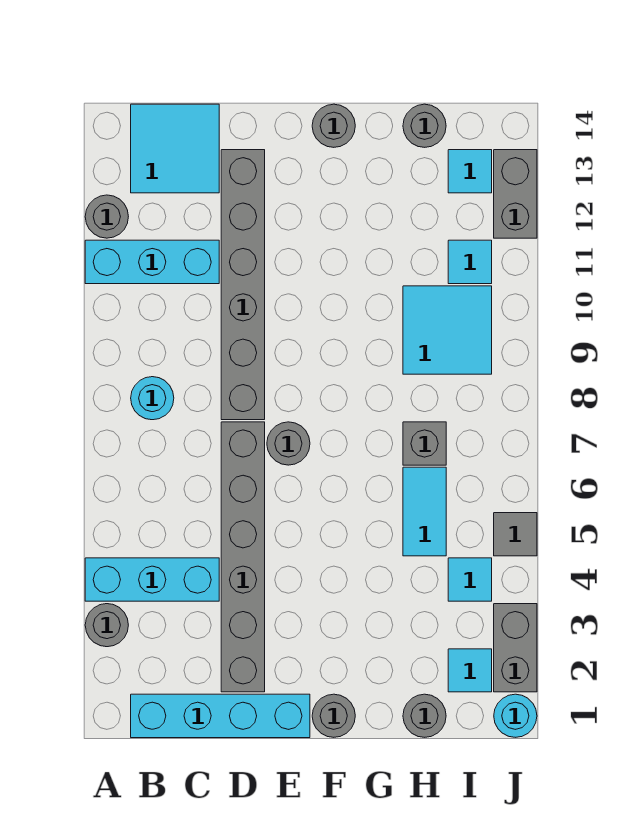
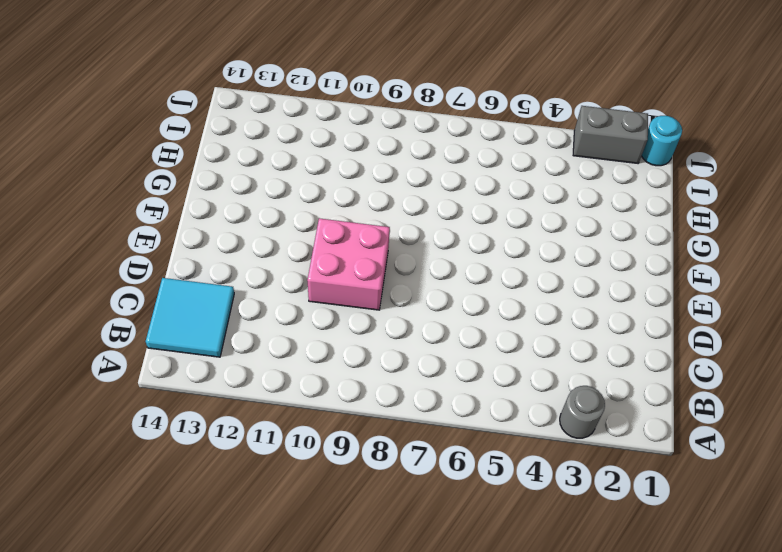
pink brick D9:E10 level 1 -> grey brick D8:D13 level 1
none -> cyan brick A4:C4 level 1
none -> cyan brick A11:C11 level 1
none -> grey round brick A12 level 1

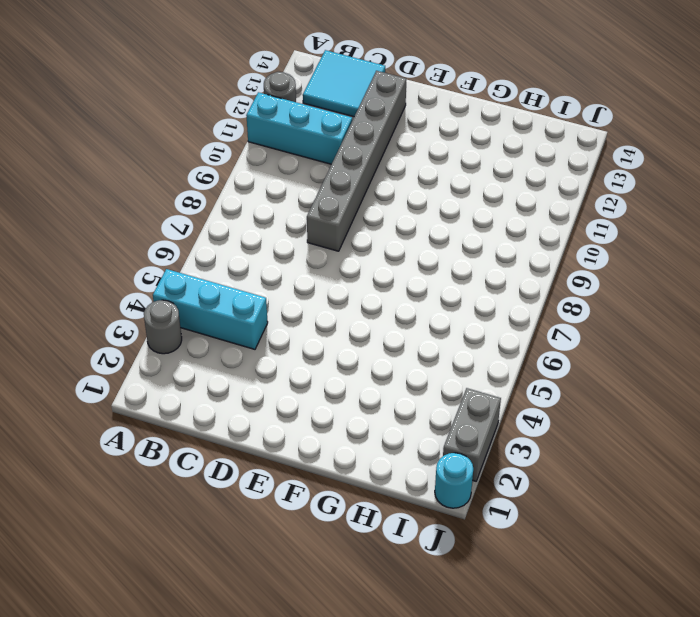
none -> cyan brick B1:E1 level 1
none -> cyan round brick B8 level 1
none -> grey brick D2:D7 level 1

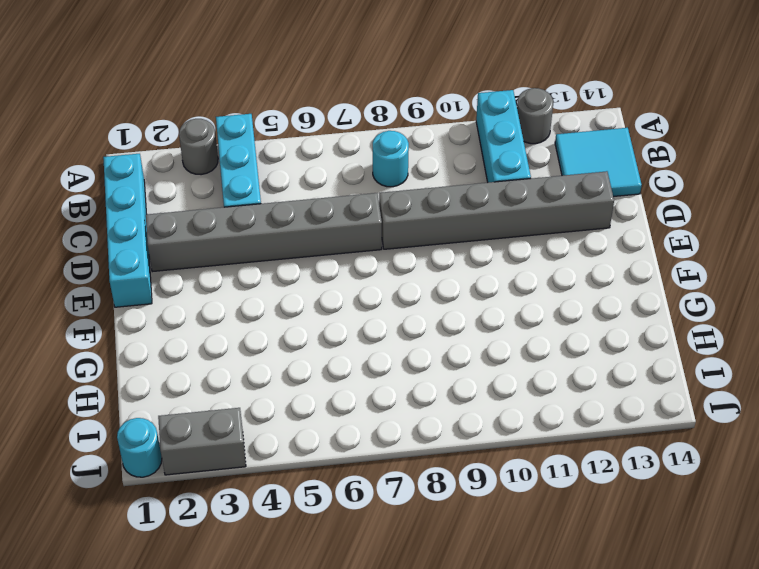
none -> grey round brick E7 level 1
none -> grey round brick F1 level 1
none -> grey round brick F14 level 1

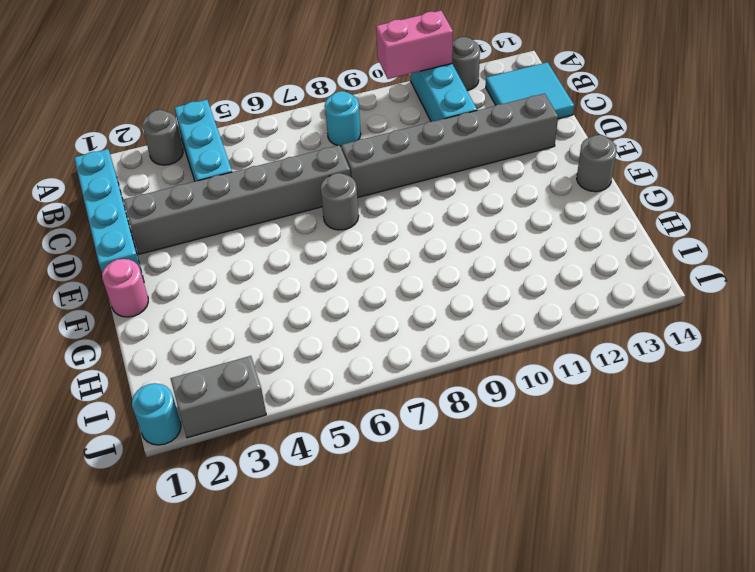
pink brick A10:A11 level 2 -> none
pink round brick F1 level 1 -> grey round brick F1 level 1
none -> grey round brick H1 level 1
none -> cyan tile H5:H6 level 1
none -> grey brick H7 level 1

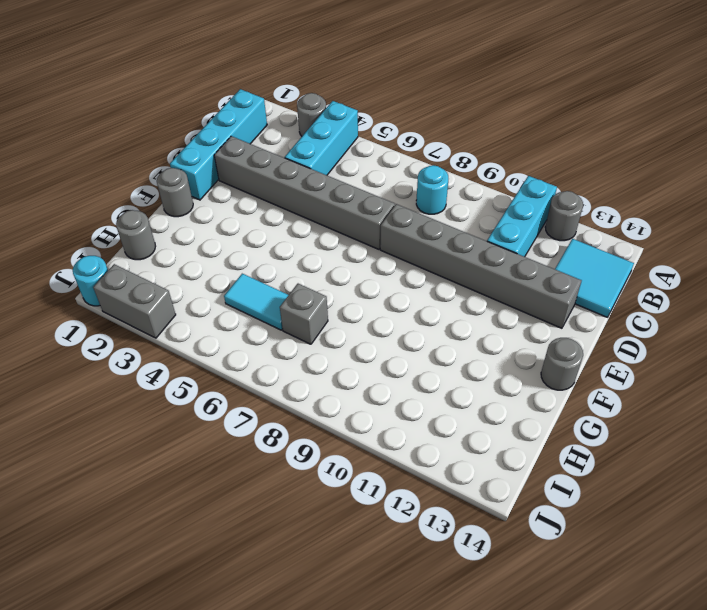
none -> grey round brick E7 level 1
none -> cyan tile H9:I10 level 1
none -> grey round brick H14 level 1

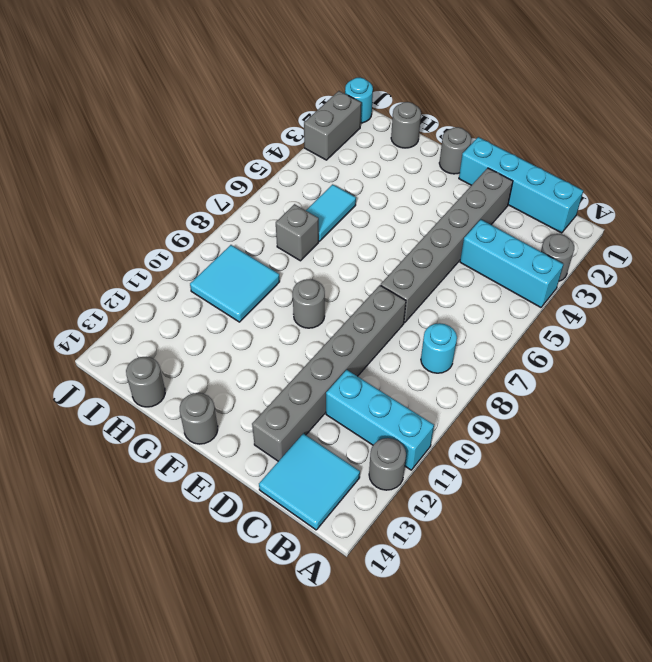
grey round brick F9 level 1 -> grey round brick E7 level 1
none -> cyan tile I2 level 1
none -> cyan tile I4 level 1
none -> cyan tile I11 level 1

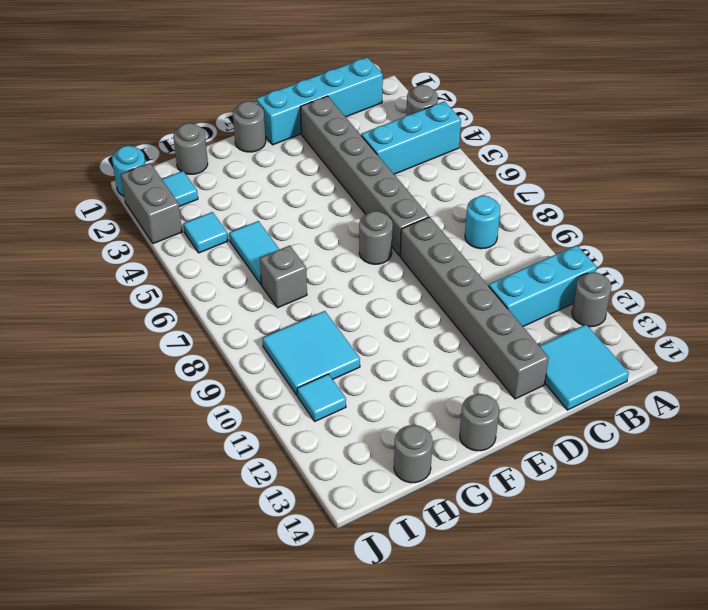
none -> cyan tile I13 level 1
none -> grey tile J5 level 1
none -> grey brick J12:J13 level 1

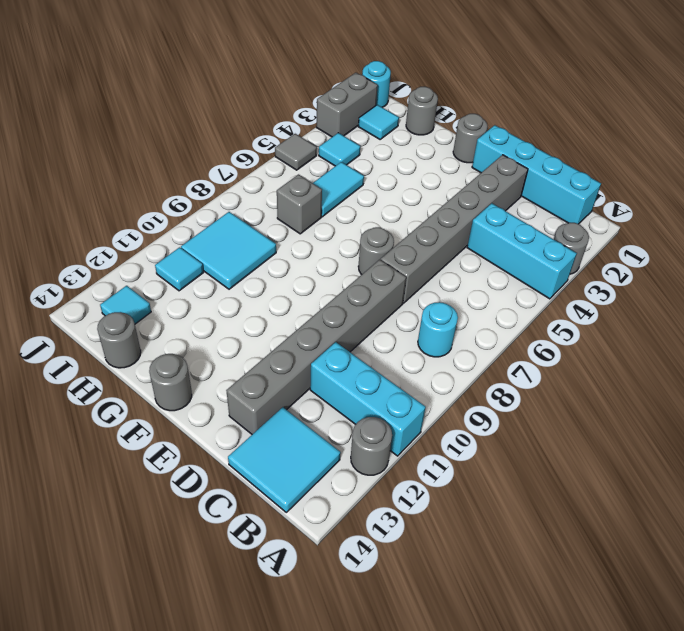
none -> grey brick J12:J13 level 1

